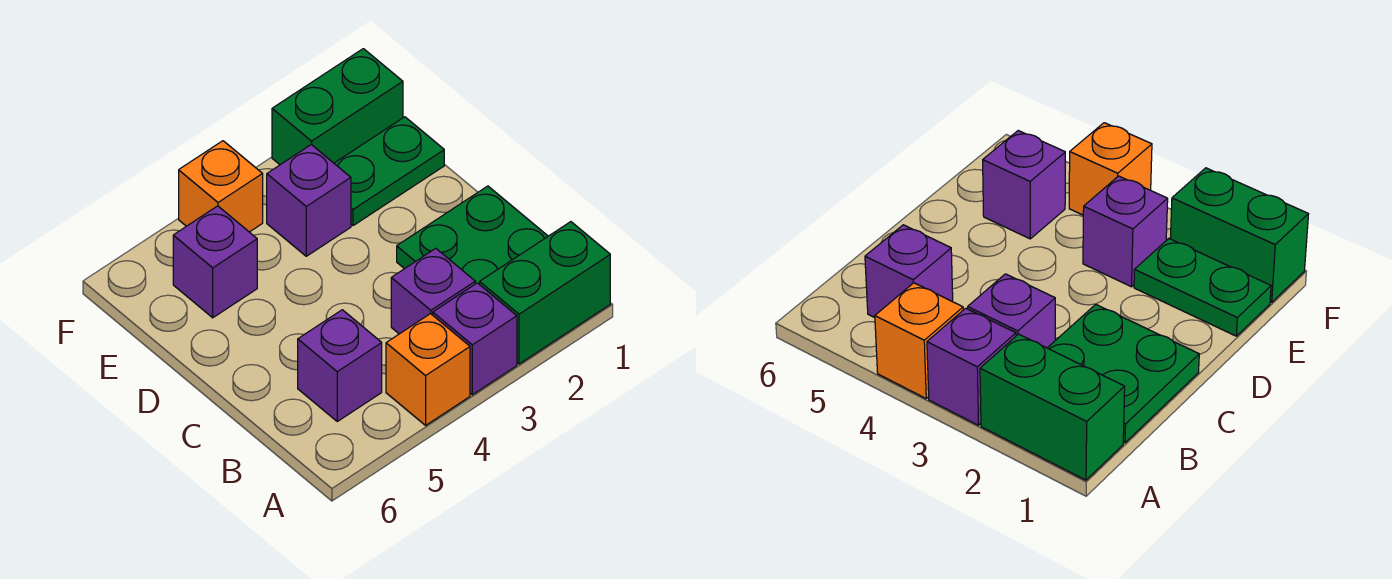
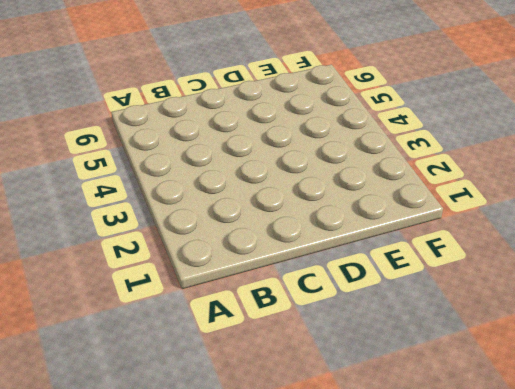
none -> green brick A1:A2 level 1
none -> purple brick A3 level 1

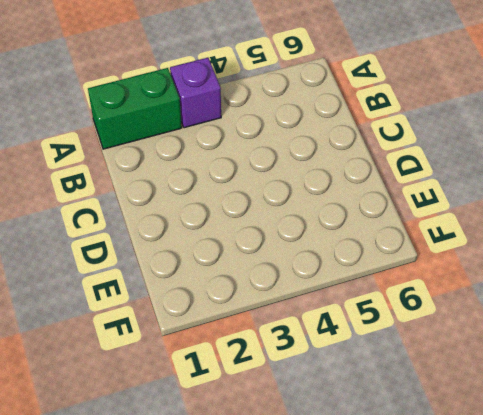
none -> orange brick A4 level 1
none -> green plate B1:C2 level 1

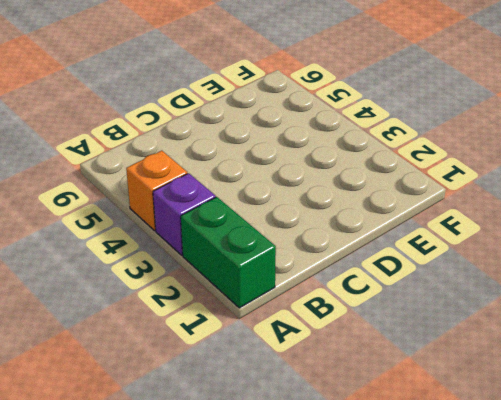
none -> green plate B1:C2 level 1
none -> purple brick B3 level 1

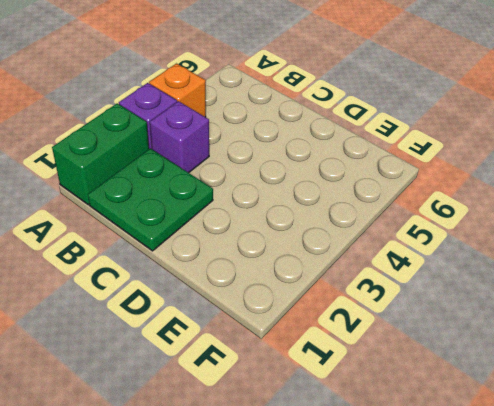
none -> purple brick B5 level 1
none -> green plate E1:E2 level 1

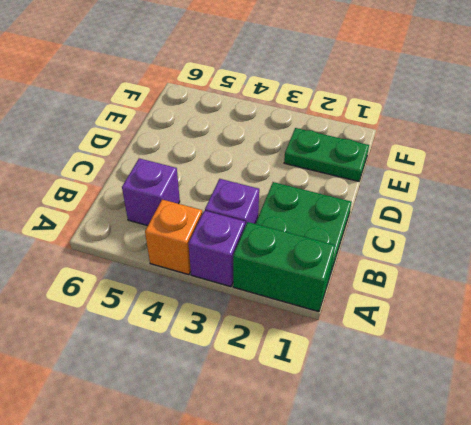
none -> purple brick E3 level 1
none -> purple brick E5 level 1

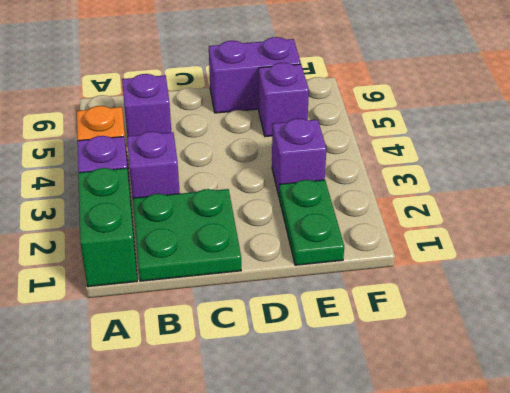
purple brick D6:E6 level 1 -> none
none -> green brick F1:F2 level 1
none -> orange brick F4 level 1

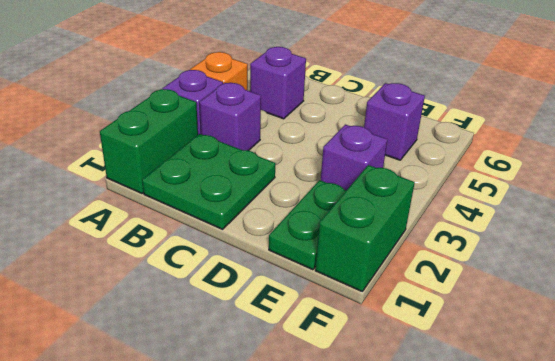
none -> orange brick F4 level 1

